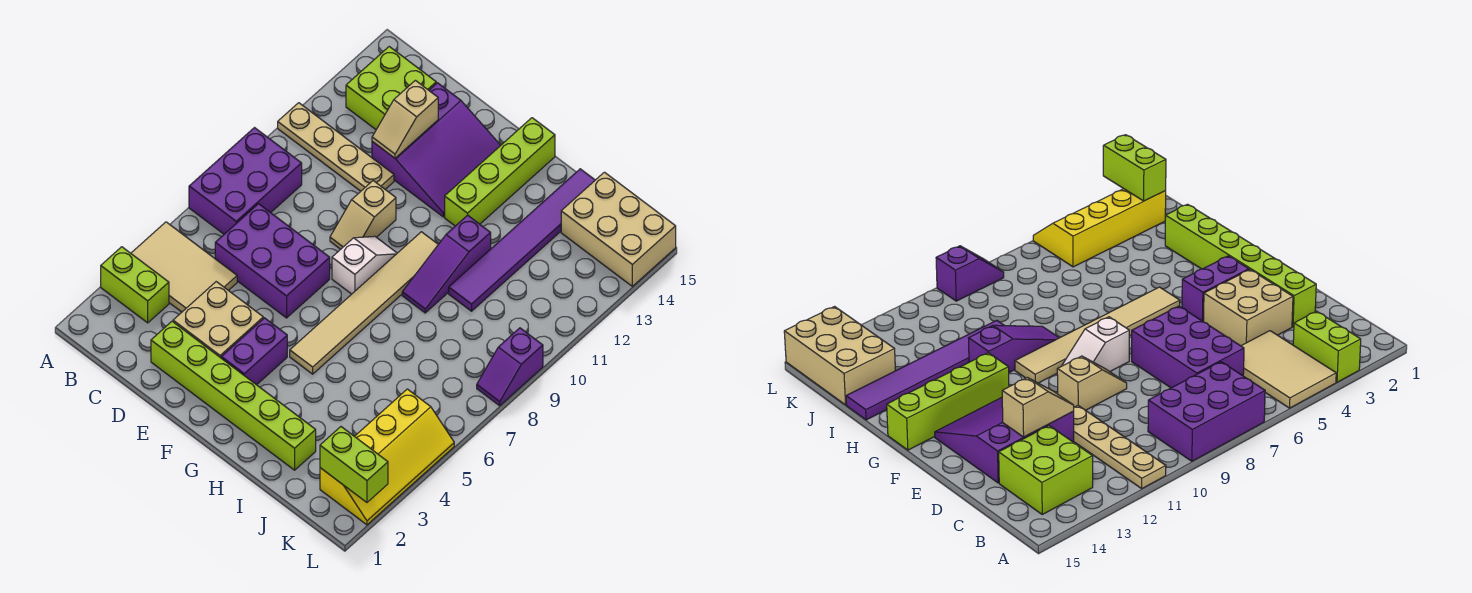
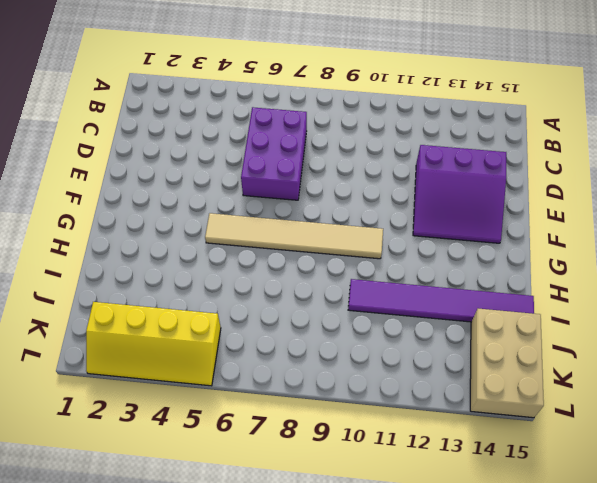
none -> lime brick A3:B3 level 1
none -> tan tile A4:C5 level 1
none -> purple brick A7:B9 level 1

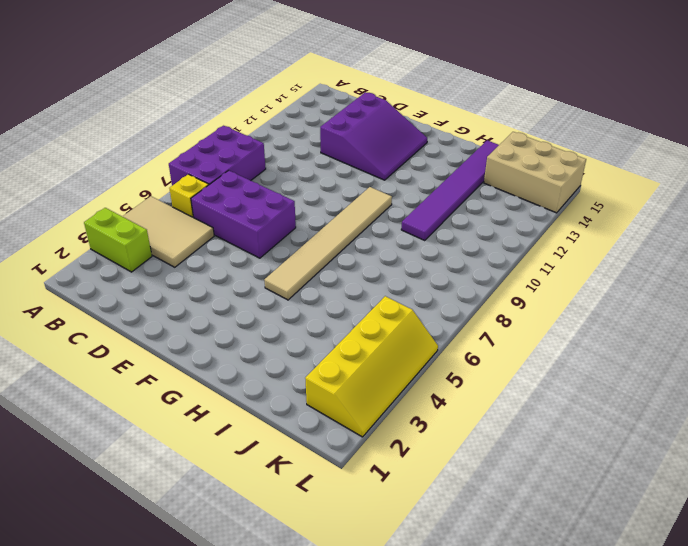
yellow brick B6 level 1 -> none
none -> tan plate A11:D11 level 1
none -> lime brick B13:C14 level 1
none -> lime brick D2:I2 level 1

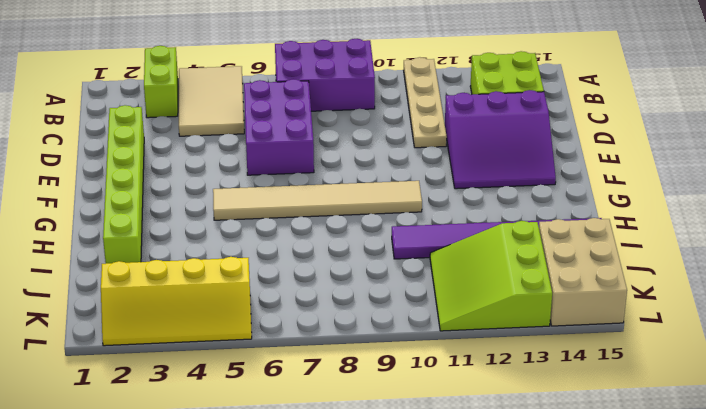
lime slope J11:L13 level 1 top 13 -> none
none -> tan brick D3:E4 level 1
none -> tan slope E9:E10 level 1 top 10
none -> purple brick F3:F4 level 1

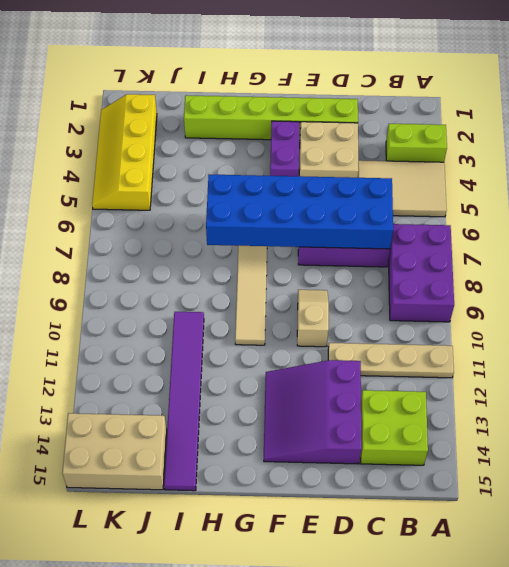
blue brick C6:H7 level 2 -> none
none -> white slope F8:F9 level 1 top 8
none -> lime brick G12:G15 level 1
none -> purple slope H9:H11 level 1 top 11

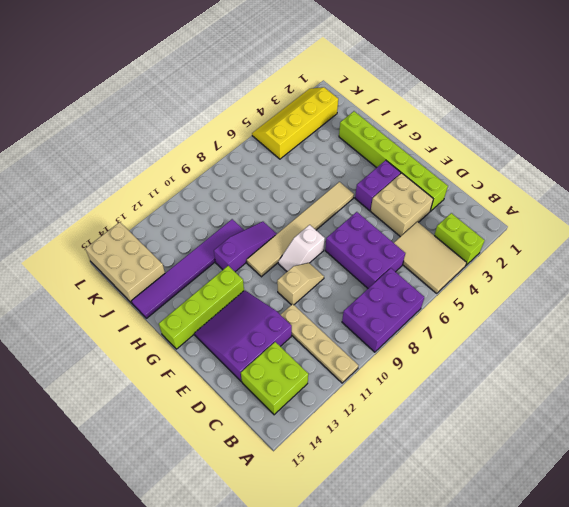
none -> purple slope L8:L9 level 1 top 9
none -> tan slope D12:D13 level 2 top 13
none -> lime brick K2:L2 level 2

